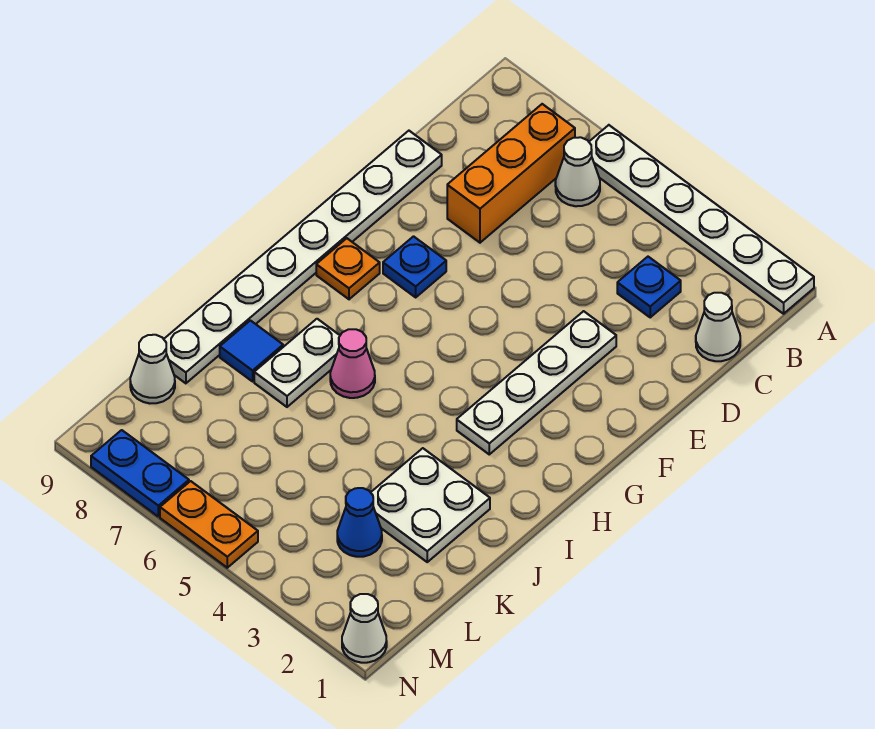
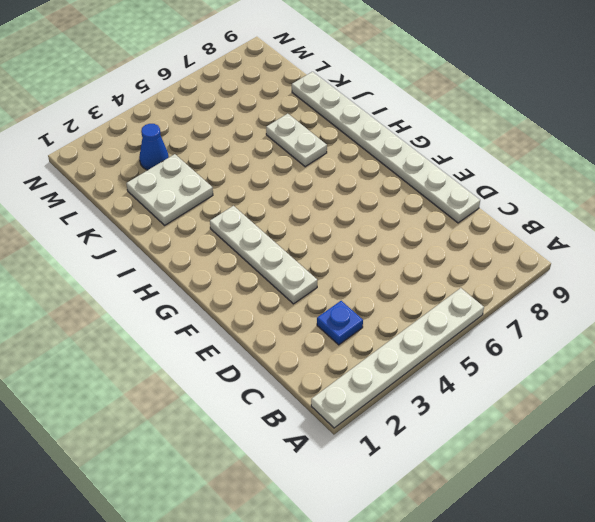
none -> white cone B6 level 1
none -> orange brick B7:D7 level 1
none -> white cone C1 level 1

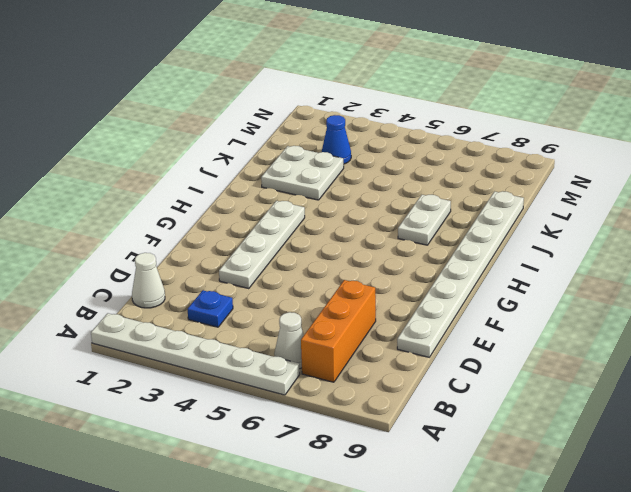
none -> blue plate F7 level 1
none -> orange plate G8 level 1
none -> pink cone I6 level 1

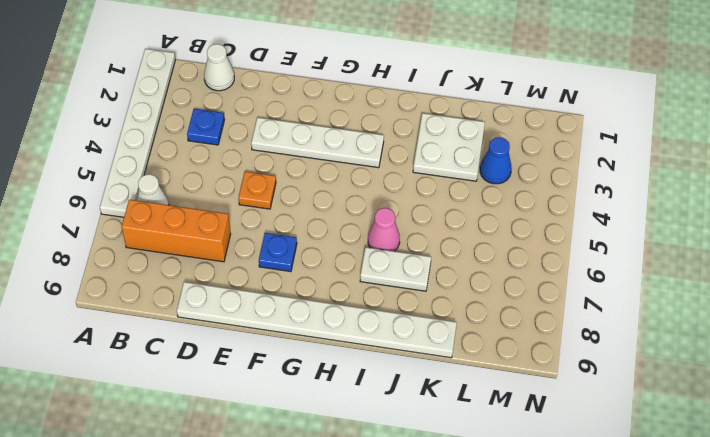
orange plate E5 level 1 -> orange plate G8 level 1
none -> blue tile J8 level 1
none -> white cone L9 level 1
none -> white cone N1 level 1

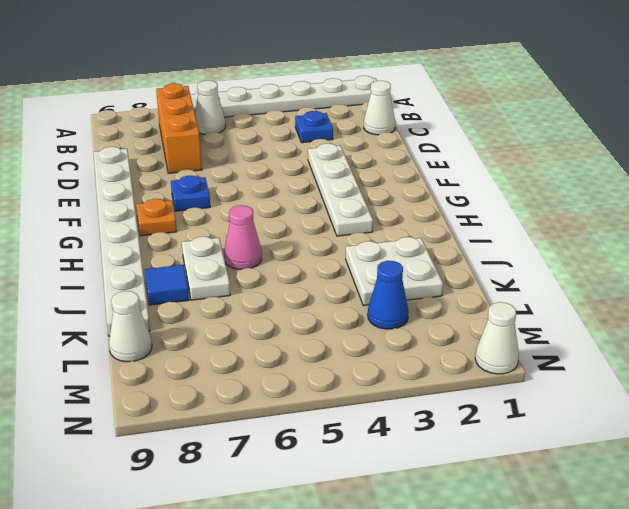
none -> orange plate N5:N6 level 1
none -> blue plate N7:N8 level 1

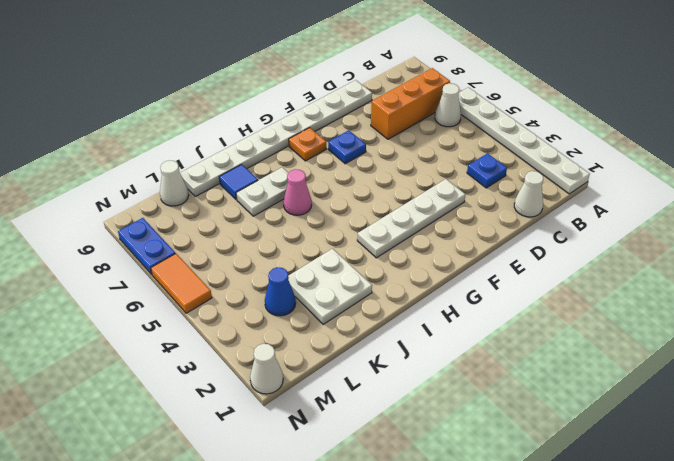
orange tile N5:N6 level 1 -> orange plate N5:N6 level 1

